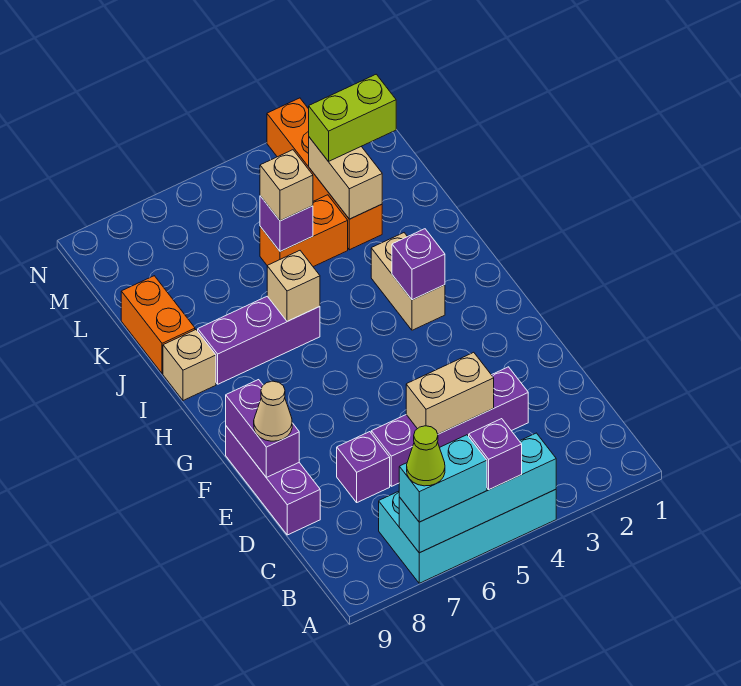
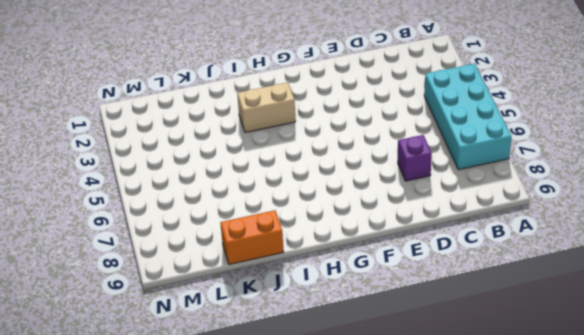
none -> purple brick D3:D6 level 1
none -> purple brick D9:F9 level 1
none -> purple brick I6:I8 level 1

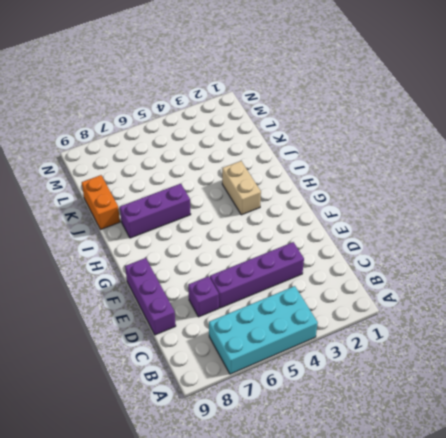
none -> tan brick I9 level 1
none -> orange brick K3:N3 level 1
none -> orange brick K4:K5 level 1

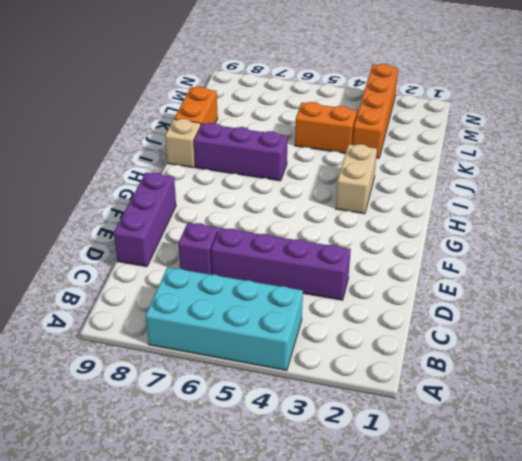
none -> cyan brick A4:A7 level 2
none -> tan brick D4:D5 level 2
none -> purple brick E9:F9 level 2

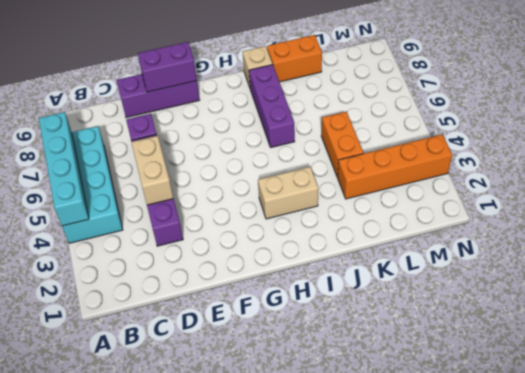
none -> purple brick H3 level 2
none -> tan brick I6 level 2
none -> tan brick K3:L3 level 2

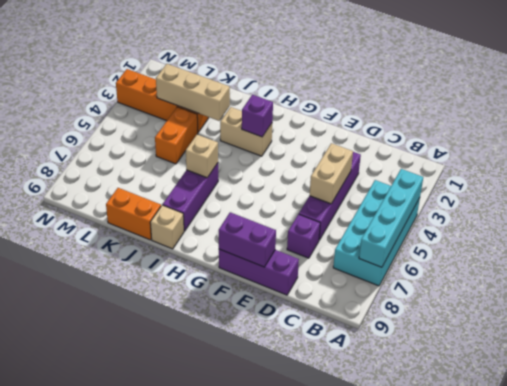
tan brick J3:L3 level 2 -> tan brick K3:L3 level 2
none -> purple brick K5 level 2
none -> purple brick A5 level 3
none -> cyan brick A6:A7 level 3

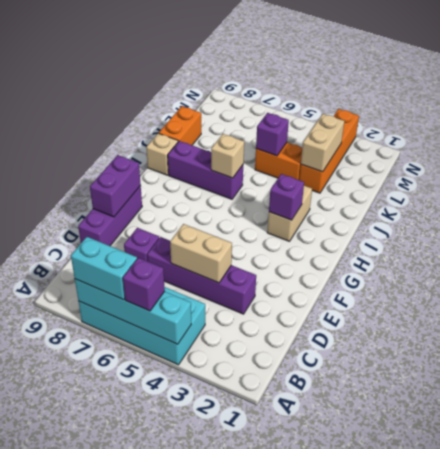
none -> tan cone E9 level 3
none -> tan brick K5 level 3
none -> lime brick L2:L3 level 3

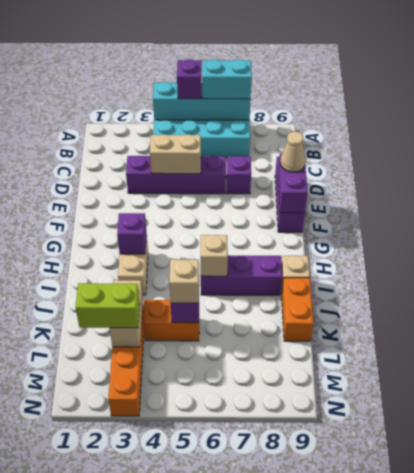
none -> lime cone A7 level 4

